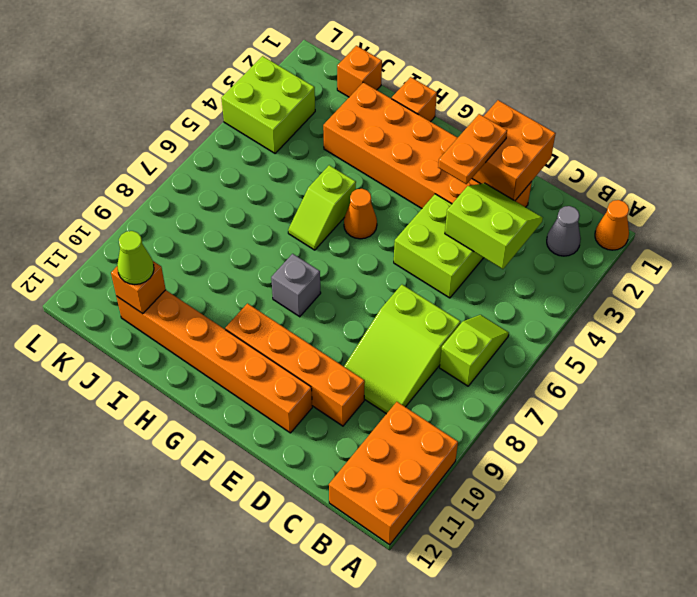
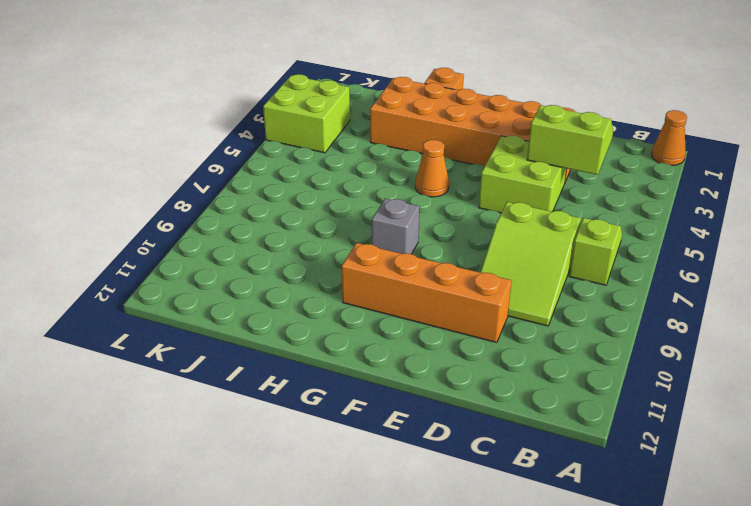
none -> orange brick A10:B12 level 1
none -> grey cone B2 level 1
none -> orange brick E11:J11 level 1

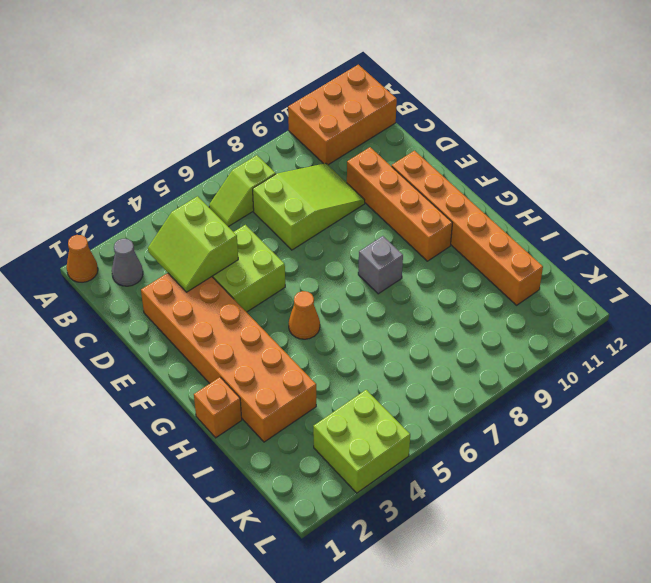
none -> lime slope H5:H6 level 1 top 5
none -> orange brick J1 level 1
none -> orange brick D1:E2 level 2

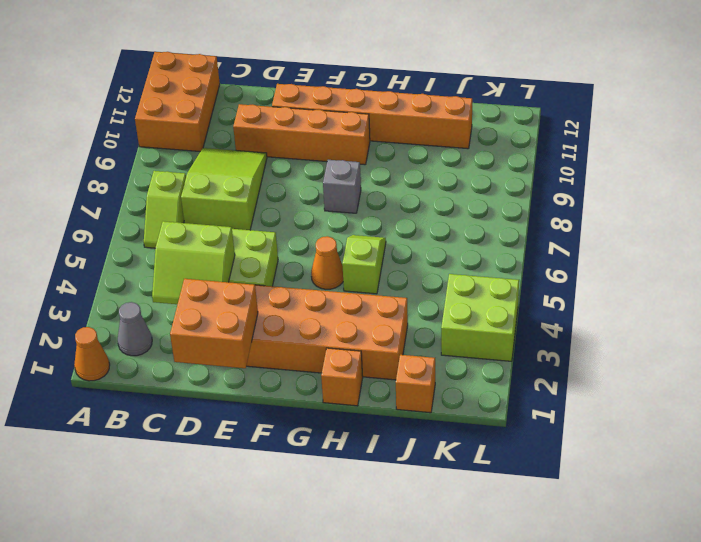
none -> orange brick J11 level 2
none -> orange plate E2:E3 level 3
none -> lime cone J11 level 3

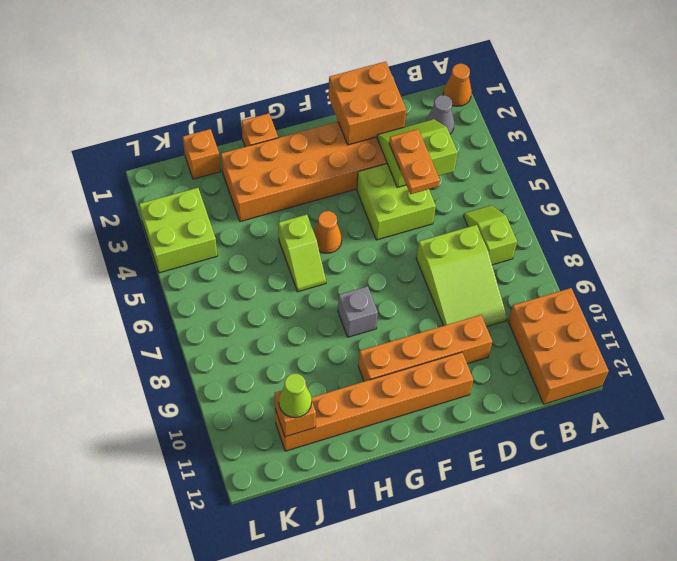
orange plate D4:D5 level 3 -> orange plate E2:E3 level 3

